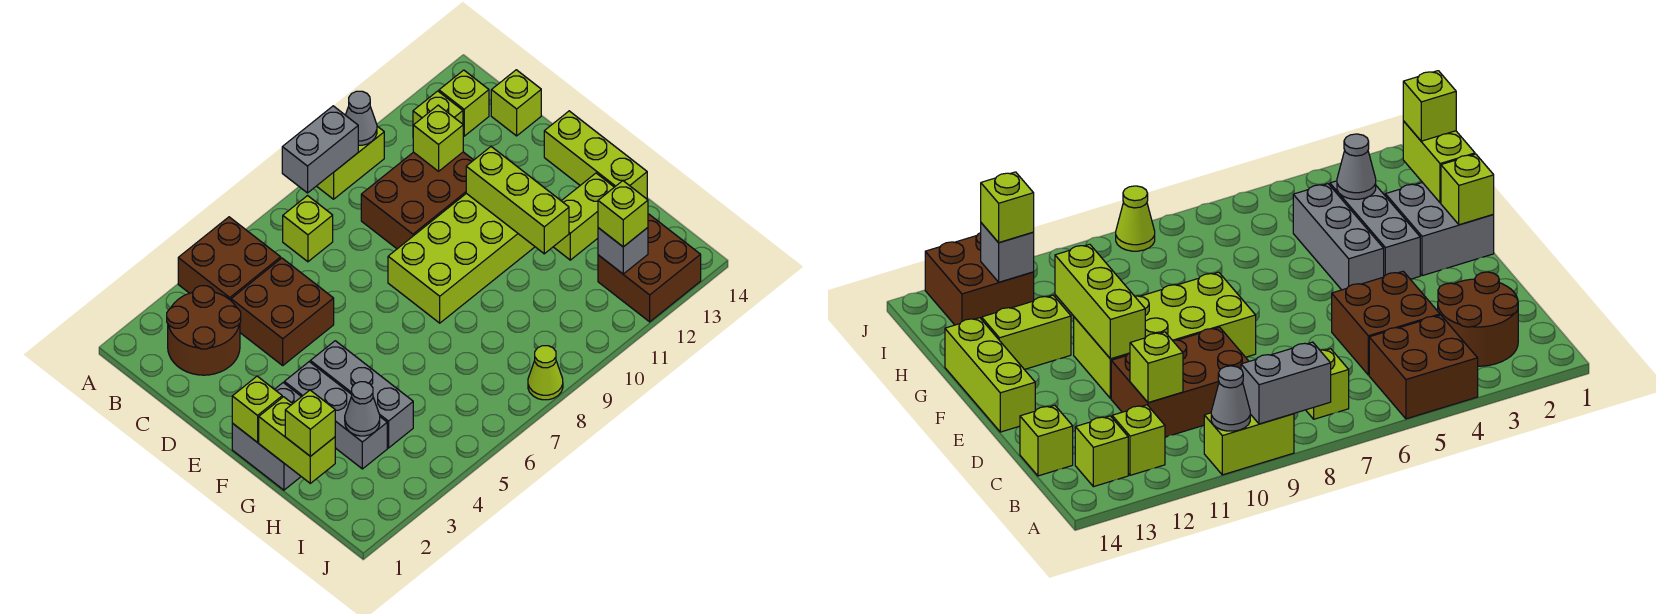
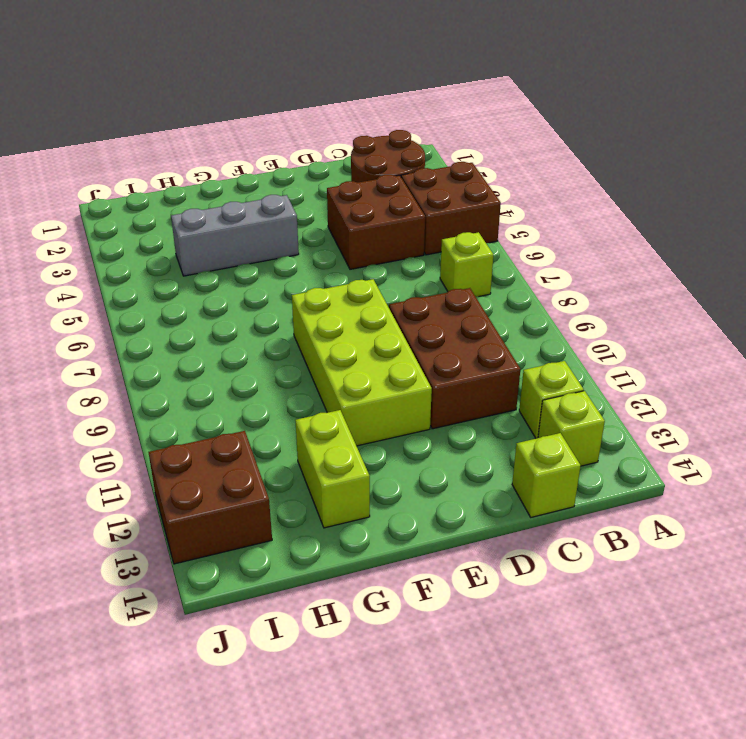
none -> lime brick A9:A10 level 1
none -> lime brick E14:G14 level 1
none -> grey brick F1:G2 level 1

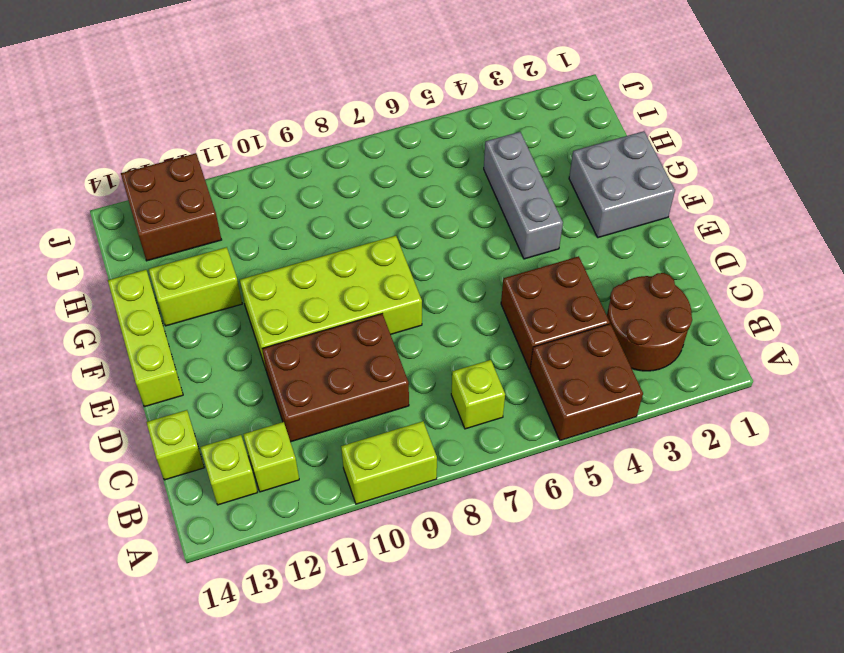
none -> grey brick F3:H3 level 1
none -> lime cone J8 level 1
none -> grey brick A8:A9 level 2

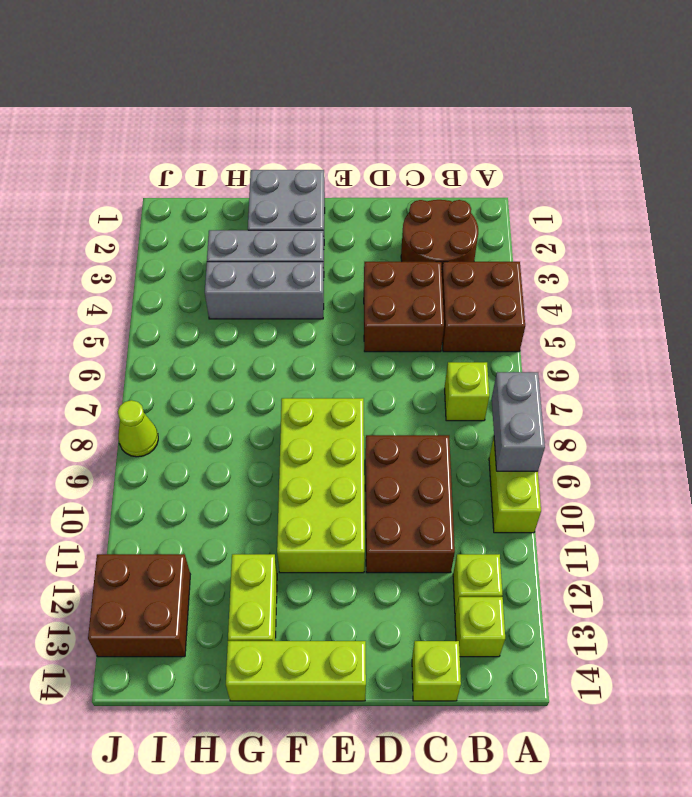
none -> grey cone A10 level 2
none -> lime brick C11 level 2
none -> lime brick E11:G11 level 2

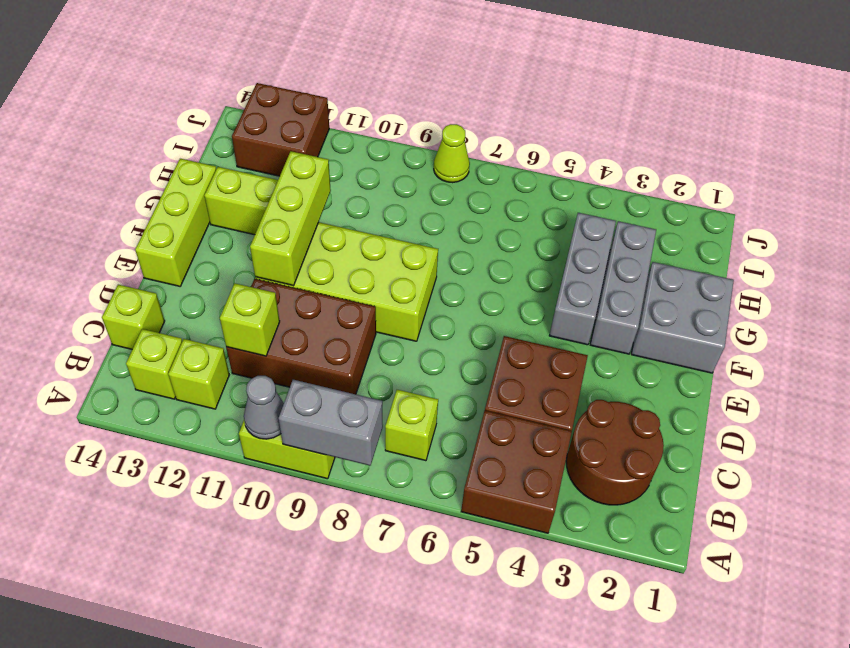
none -> lime brick F1 level 2
none -> lime brick G1:H1 level 2
none -> grey cone H3 level 2

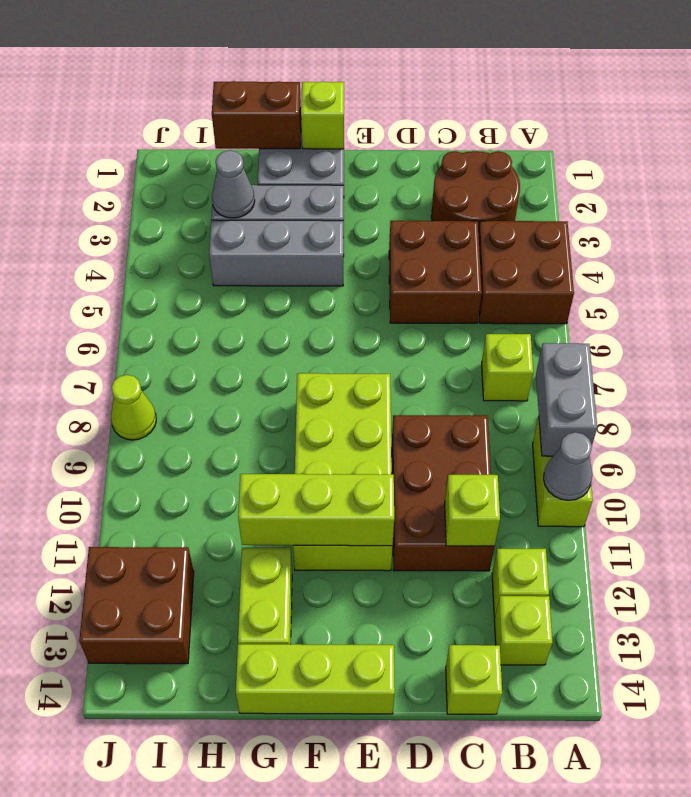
brown brick G1:H1 level 2 -> lime brick G1:H1 level 2
none -> grey brick I12 level 2
none -> lime brick H1 level 3
none -> lime brick I12 level 3

